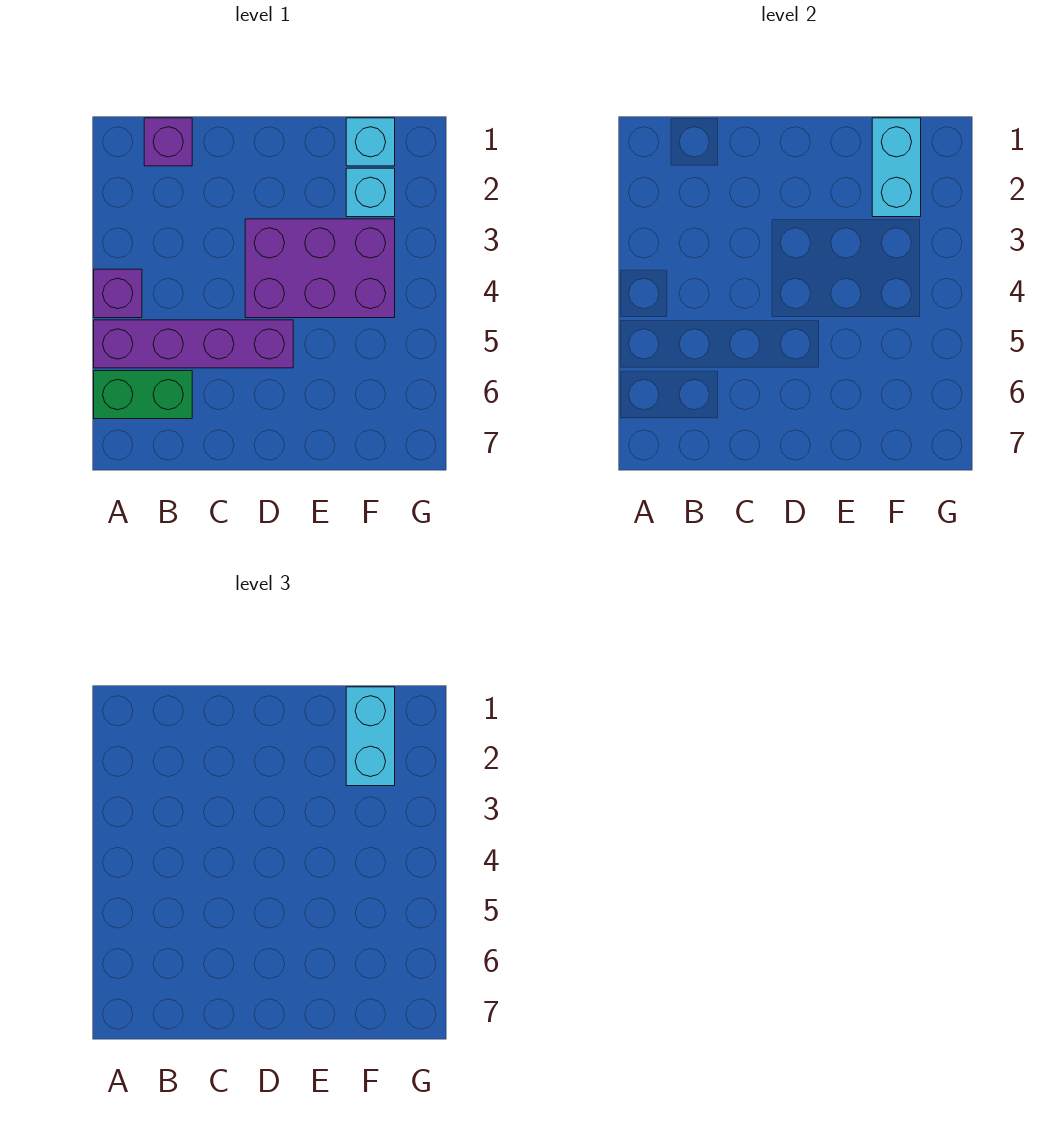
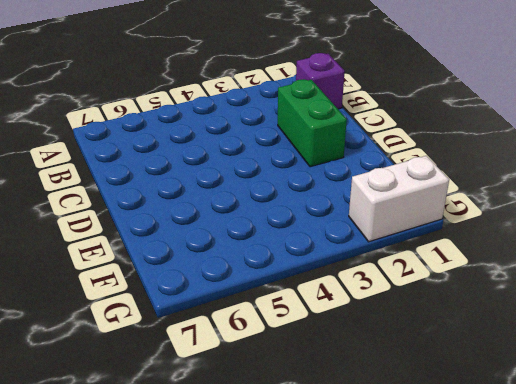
green brick C2:D2 level 1 -> green brick A6:B6 level 1
white brick G1:G2 level 1 -> none
none -> purple brick A4 level 1
none -> purple brick A5:D5 level 1

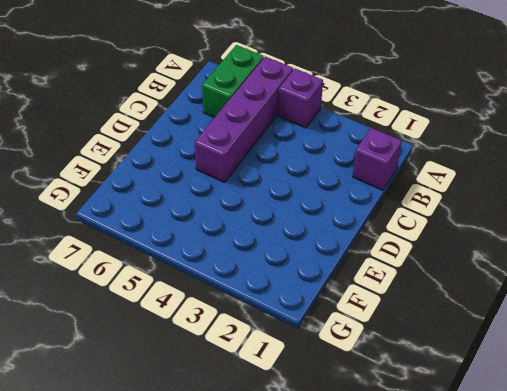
none -> purple brick D3:F4 level 1
none -> cyan brick F1 level 1

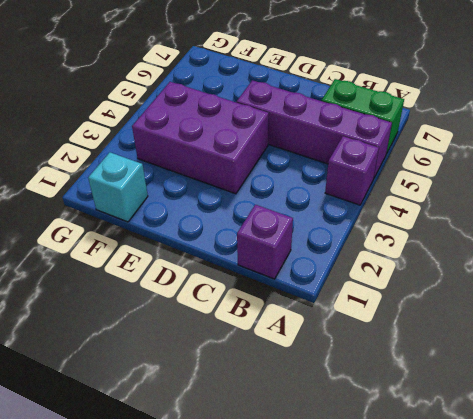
none -> cyan brick F2 level 1
none -> cyan brick F1:F2 level 2

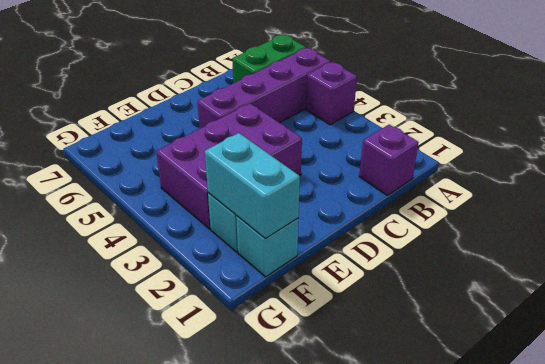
none -> cyan brick F1:F2 level 3

